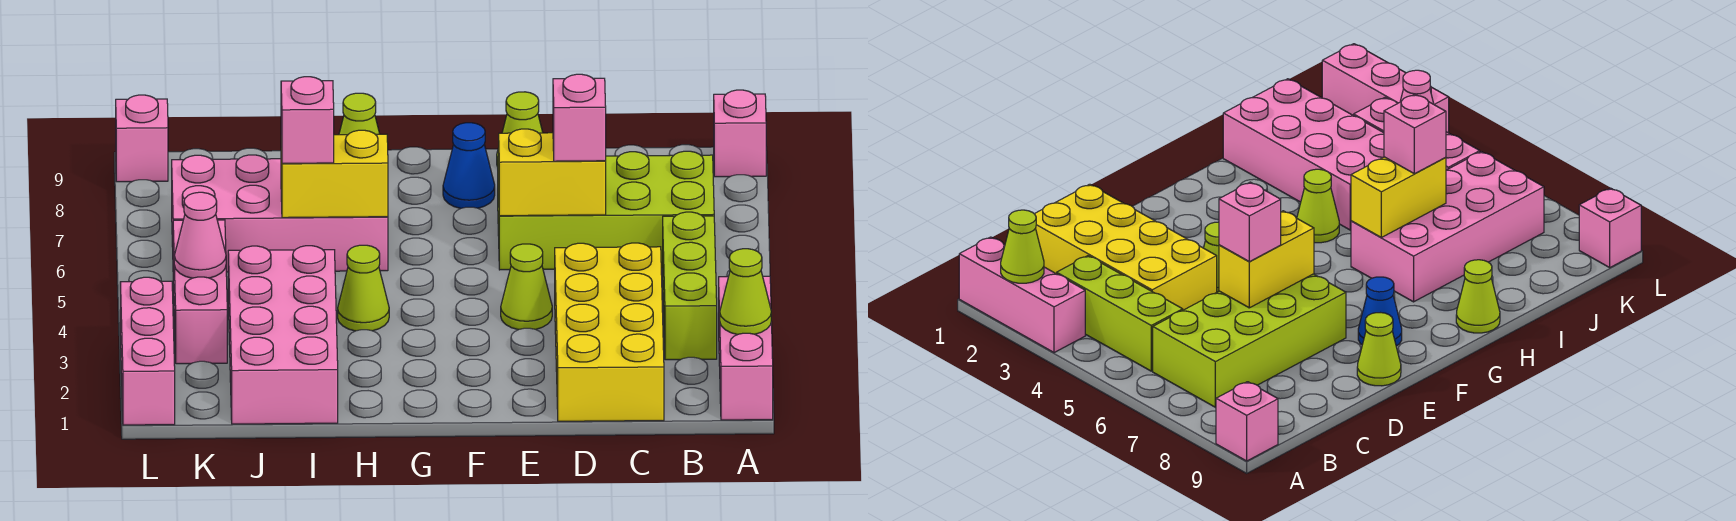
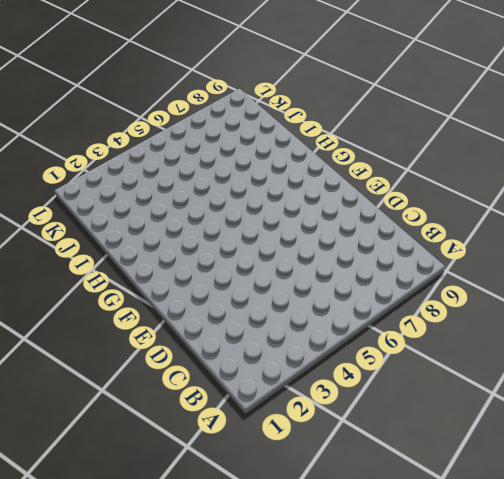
none -> pink brick A1:A3 level 1
none -> pink brick A9 level 1
none -> lime brick B3:B5 level 1

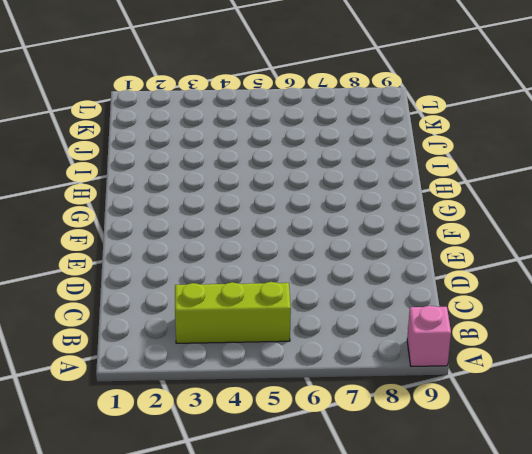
none -> pink brick A1:A3 level 1
none -> lime brick B6:E7 level 1
none -> yellow brick C1:D4 level 1

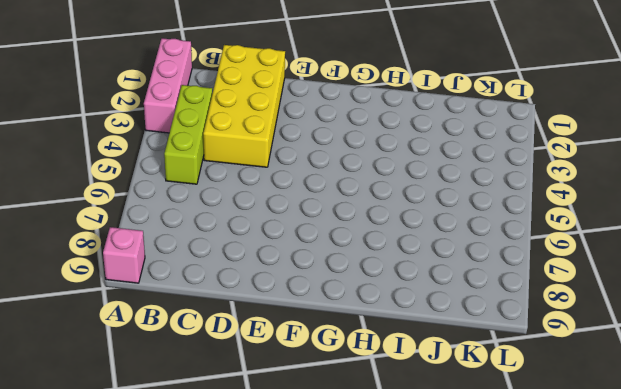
none -> lime brick B6:E7 level 1
none -> lime cone E4 level 1
none -> lime cone E9 level 1

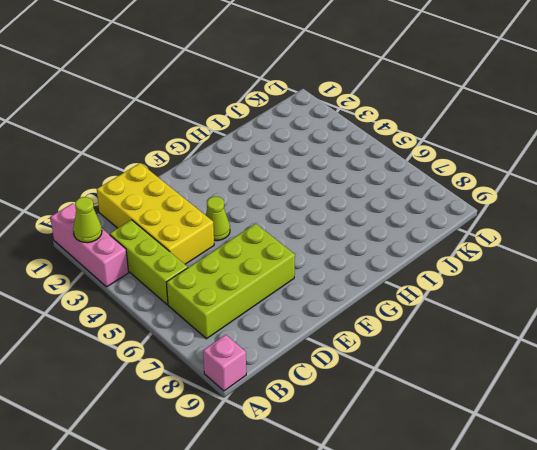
none -> lime cone E9 level 1
none -> blue cone F8 level 1
none -> lime cone H4 level 1

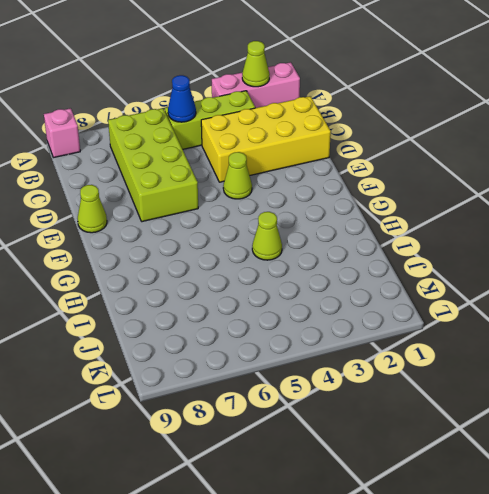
blue cone B5 level 2 -> blue cone F8 level 1
none -> pink brick H6:K7 level 1
none -> lime cone H9 level 1
none -> pink brick I1:J4 level 1

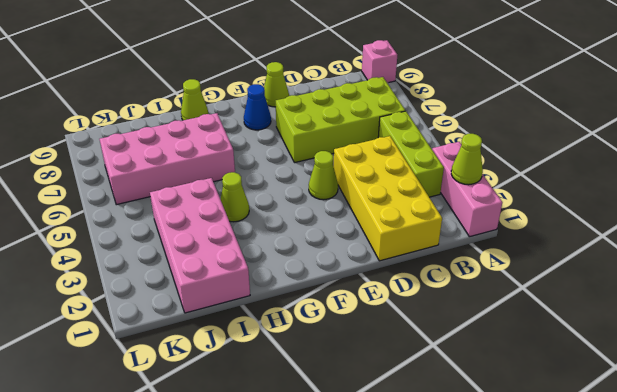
none -> pink brick K3:K5 level 1
none -> pink brick L1:L3 level 1
none -> pink brick L9 level 1

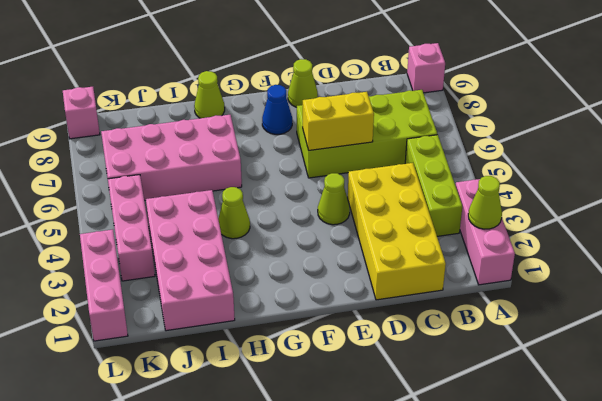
none -> yellow brick H6:I6 level 2
none -> pink cone K4 level 2
none -> pink brick D6 level 3

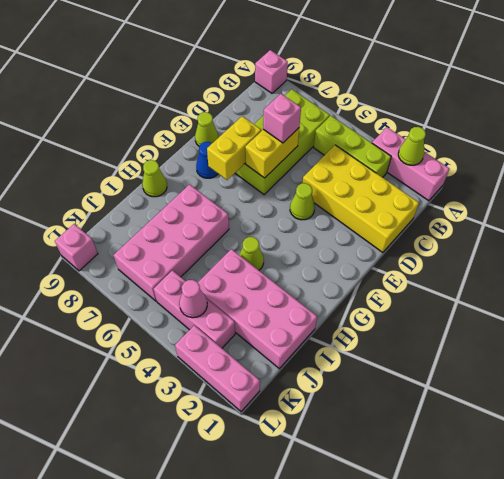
yellow brick E7:F7 level 2 -> yellow brick H6:I6 level 2
none -> pink brick I6 level 3

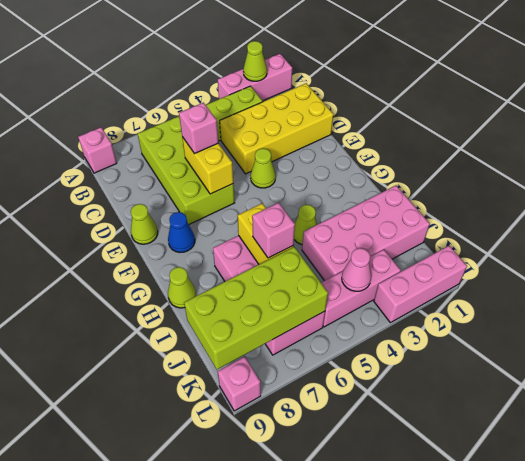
lime brick J6:K9 level 2 -> none

